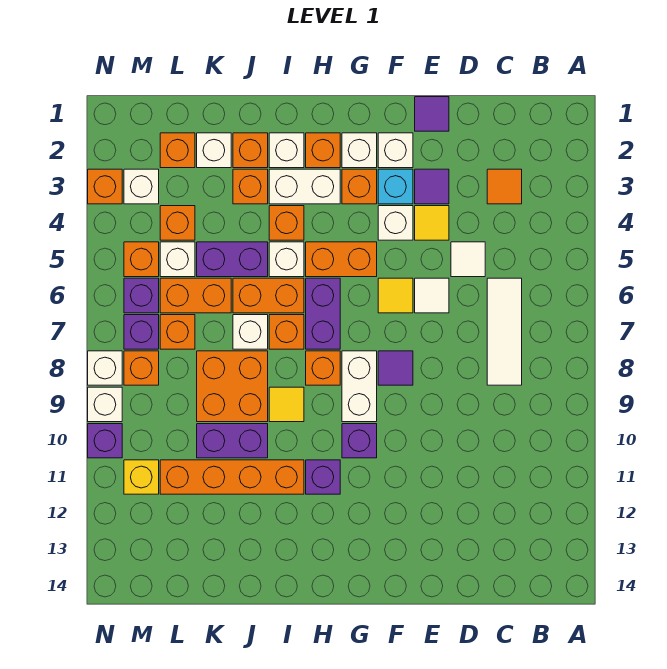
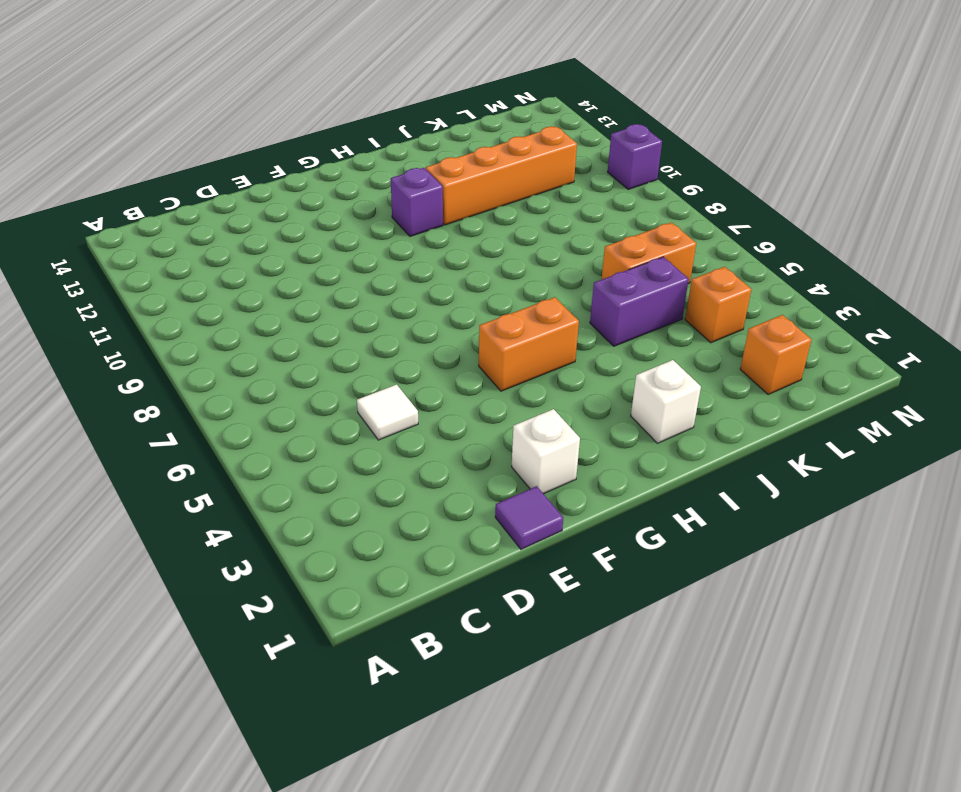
none -> orange tile C3 level 1
none -> white tile C6:C8 level 1
none -> purple tile E3 level 1
none -> yellow tile E4 level 1

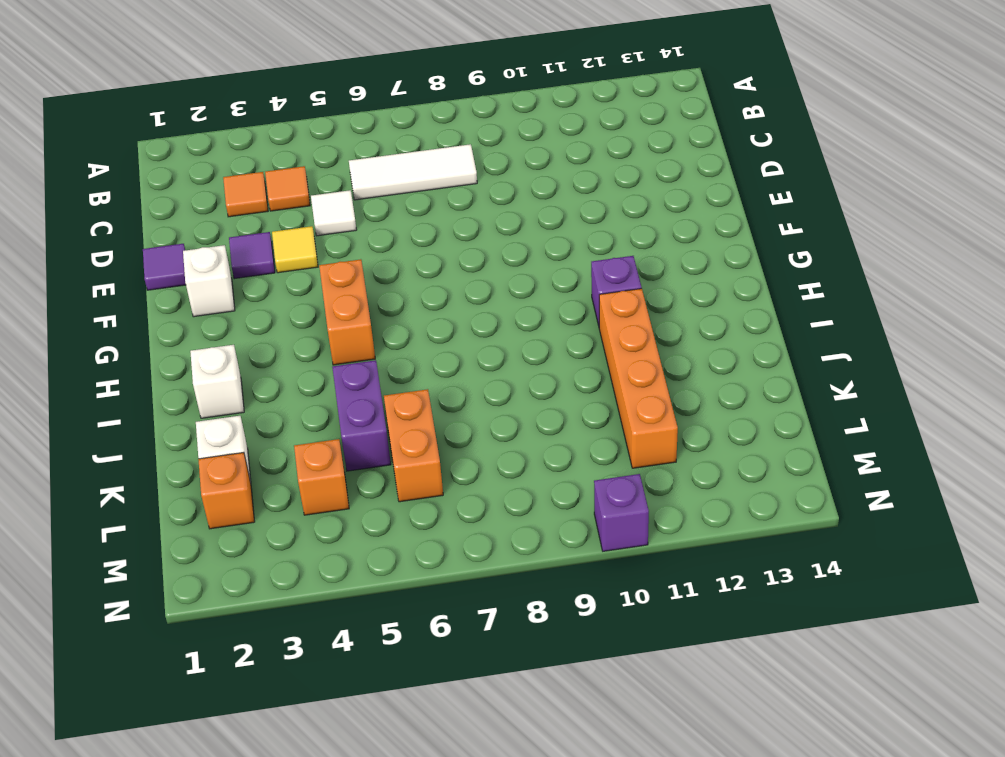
orange tile C4 level 1 -> none
none -> white tile E6 level 1
none -> cyan brick F3 level 1
none -> white brick F4 level 1
none -> yellow tile F6 level 1

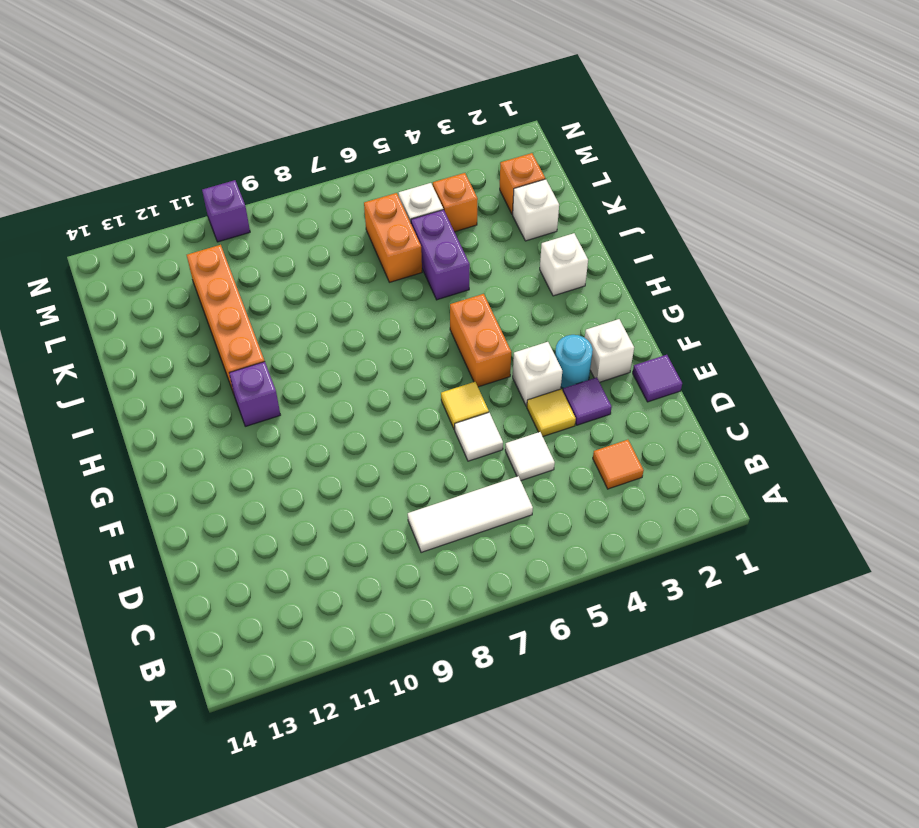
cyan round brick F3 level 1 -> cyan brick F3 level 1
none -> purple tile F8 level 1
none -> white brick G2 level 1
none -> orange brick G3 level 1
none -> white brick G8:G9 level 1

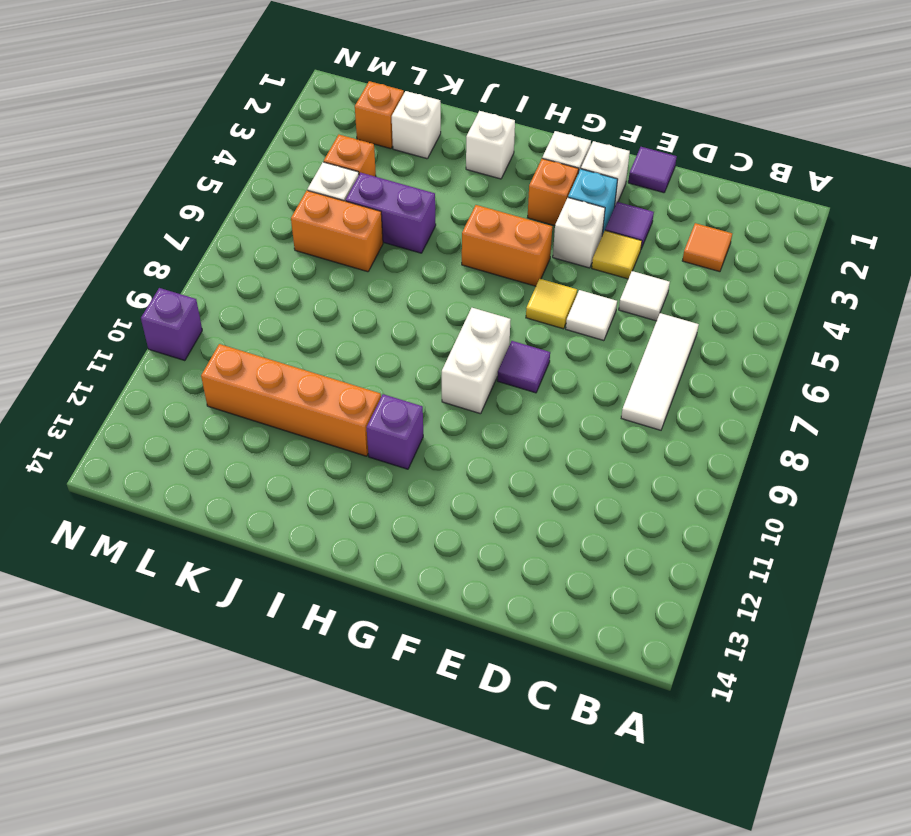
none -> purple brick G10 level 1
none -> orange brick H2 level 1
none -> white brick H3:I3 level 1
none -> purple brick H6:H7 level 1

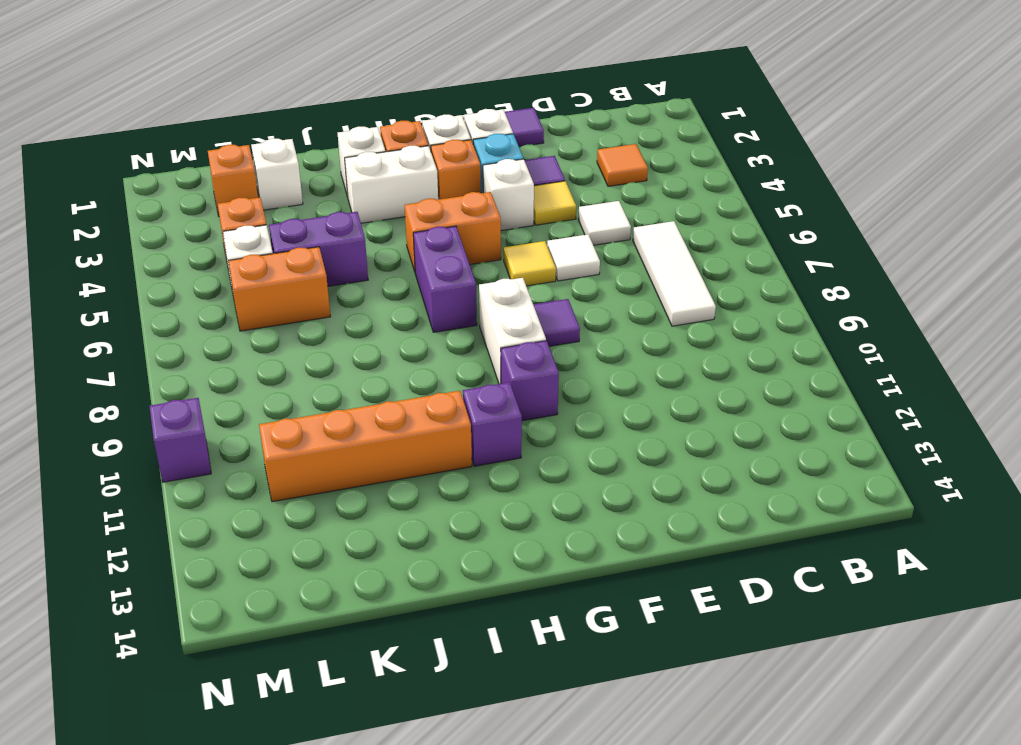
none -> orange brick H8 level 1
none -> orange brick I4 level 1
none -> white brick I5 level 1
none -> orange brick I6:J6 level 1

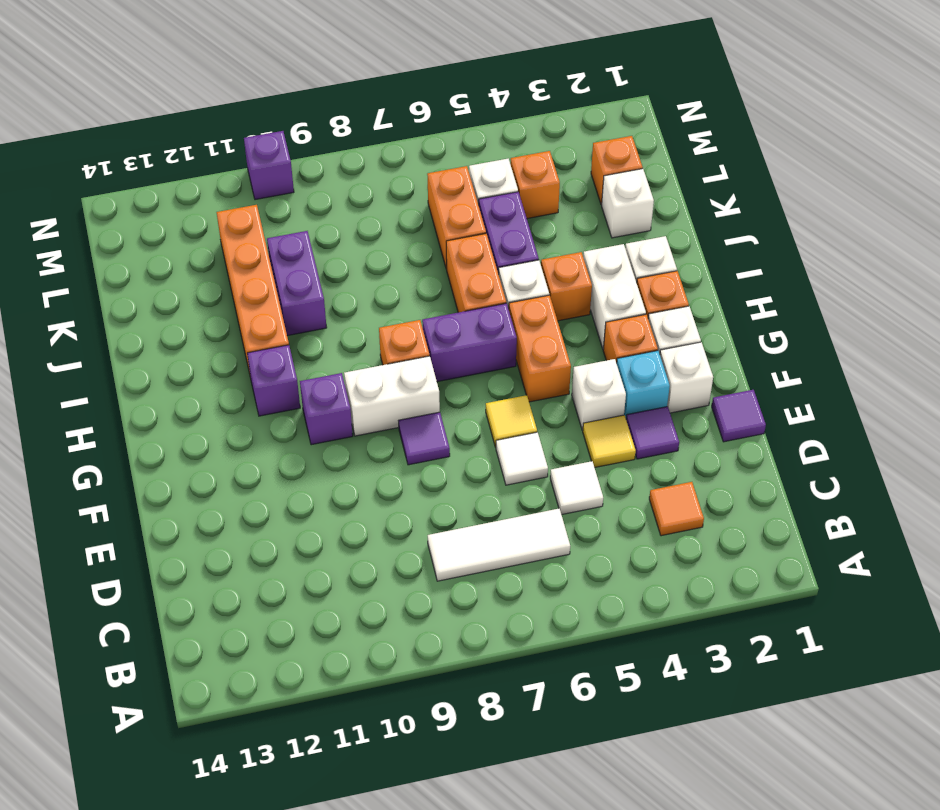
none -> orange brick I7 level 1
none -> yellow tile I9 level 1
none -> orange brick J2 level 1
none -> orange brick J3 level 1

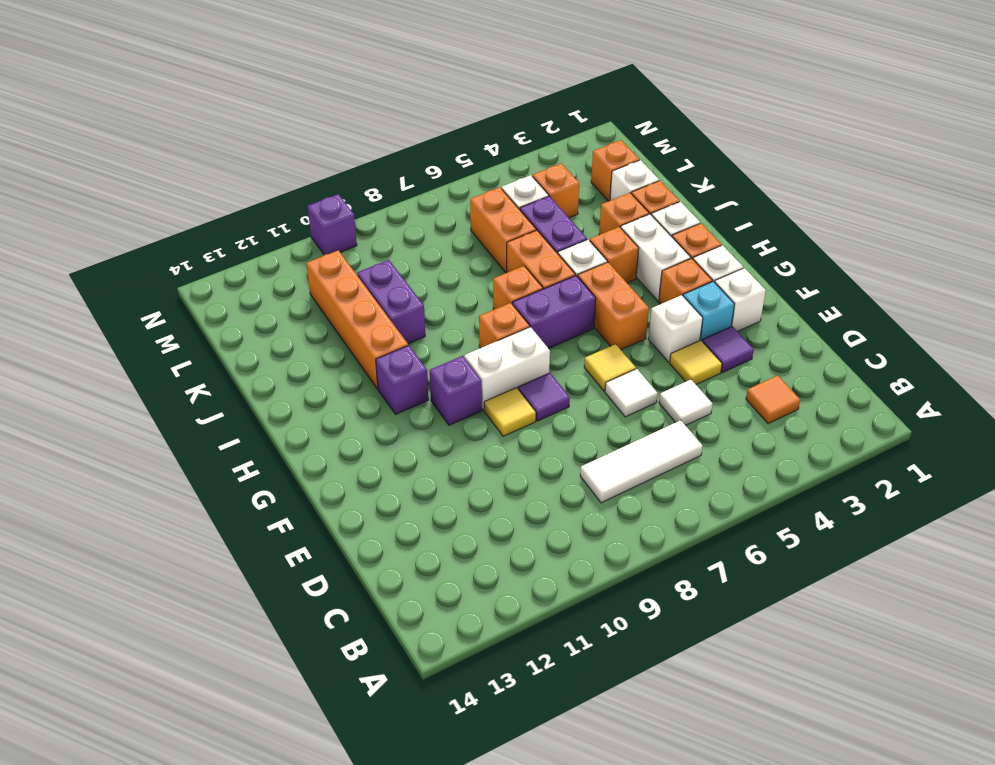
yellow tile F9 level 1 -> yellow tile I9 level 1
none -> purple tile E1 level 1
none -> white brick J7 level 1
none -> orange brick J8:K9 level 1
none -> orange brick L7 level 1

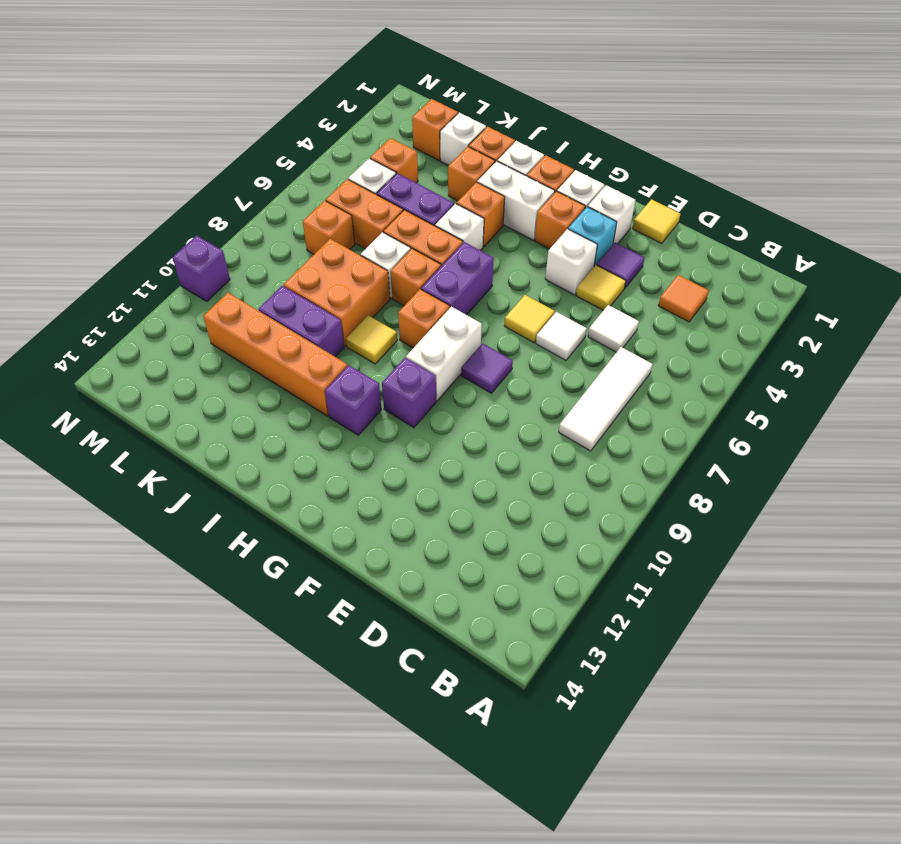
yellow tile E1 level 1 -> purple tile E1 level 1
none -> orange brick G5:H5 level 1
none -> white brick M3 level 1
none -> orange brick M5 level 1
none -> purple brick M6 level 1

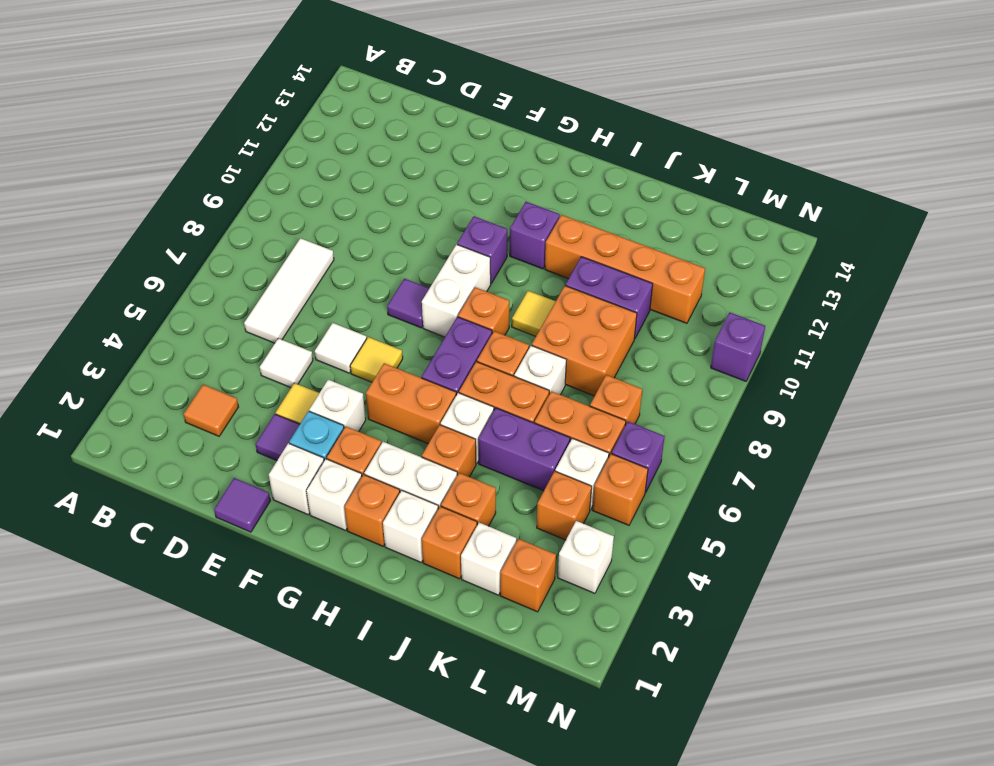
none -> purple brick M7 level 1
none -> orange brick M8 level 1
none -> yellow brick M11 level 1
none -> orange brick N3 level 1

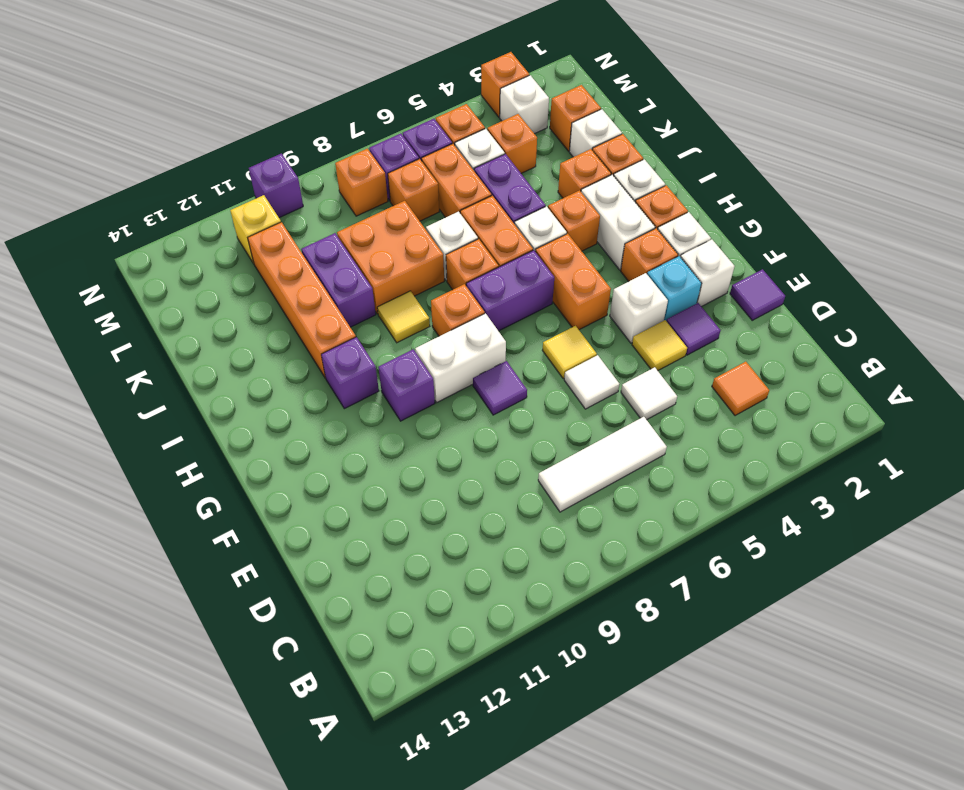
none -> white brick N8 level 1
none -> white brick N9 level 1

